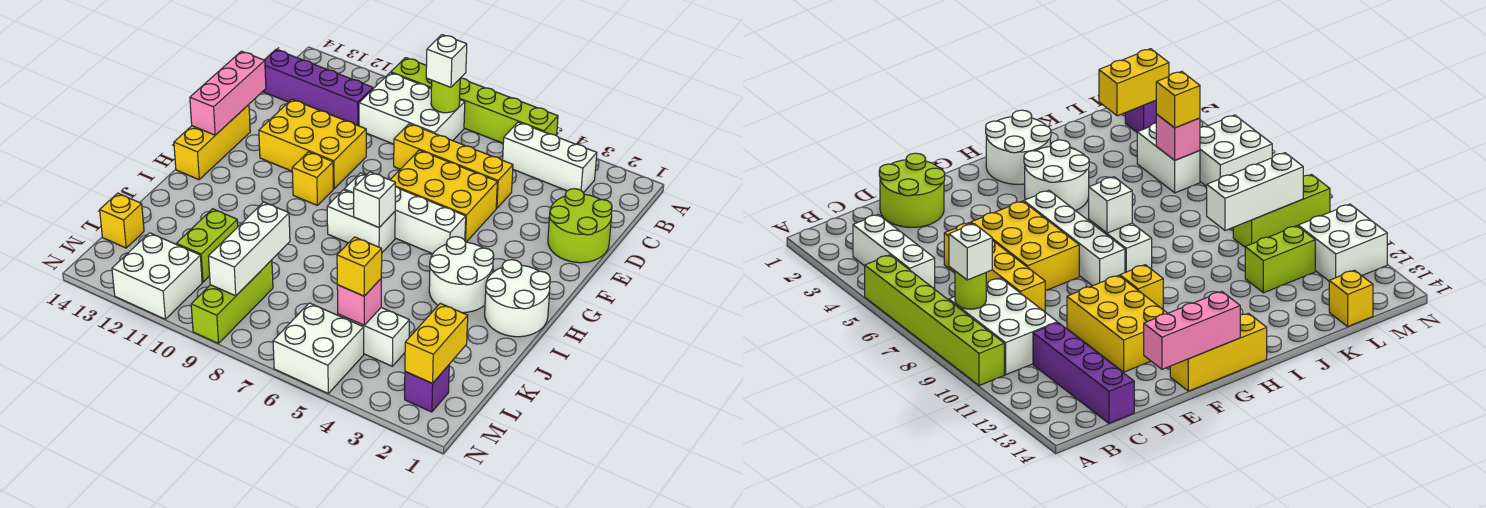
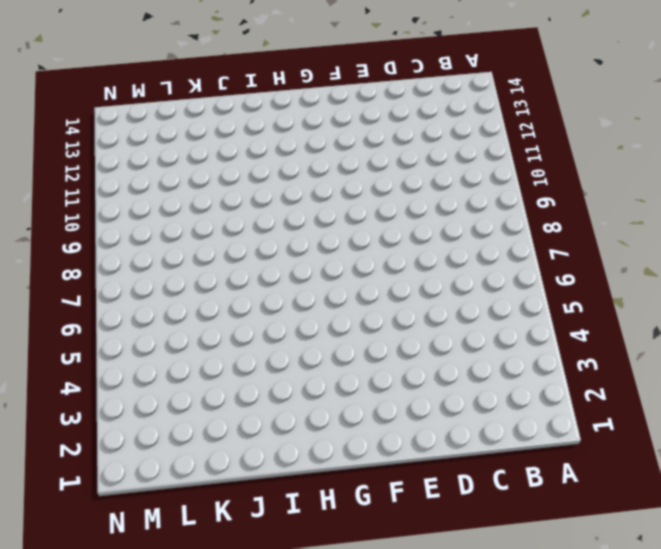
none -> lime brick A5:A10 level 1
none -> white brick B3:B5 level 1
none -> white brick B8:C10 level 1

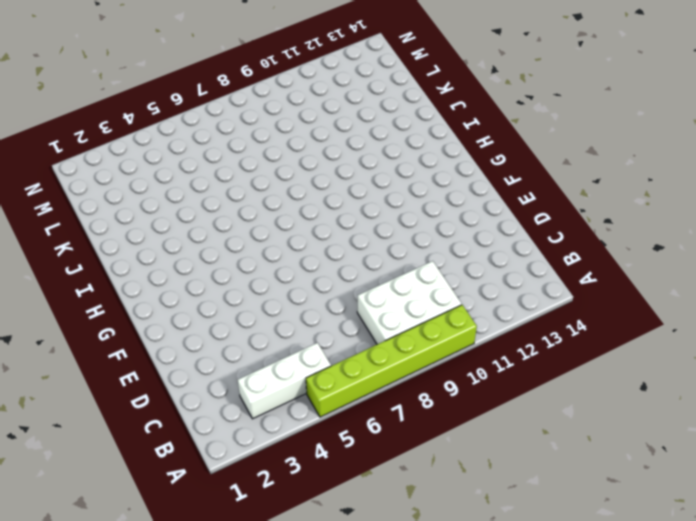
none -> purple brick C11:C14 level 1
none -> lime round brick D1:E2 level 1
none -> yellow brick D5:D8 level 1

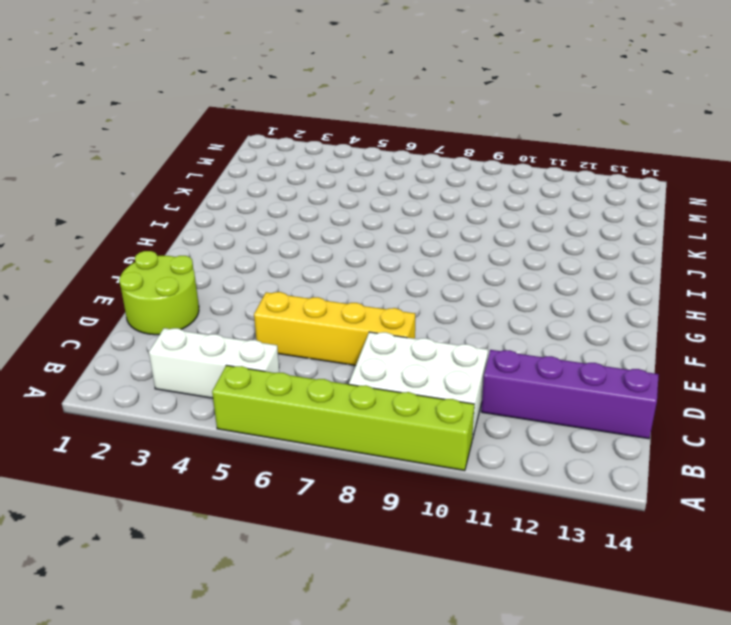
none -> yellow brick E5:F7 level 1
none -> yellow brick E10:F12 level 1
none -> yellow brick F14:H14 level 1

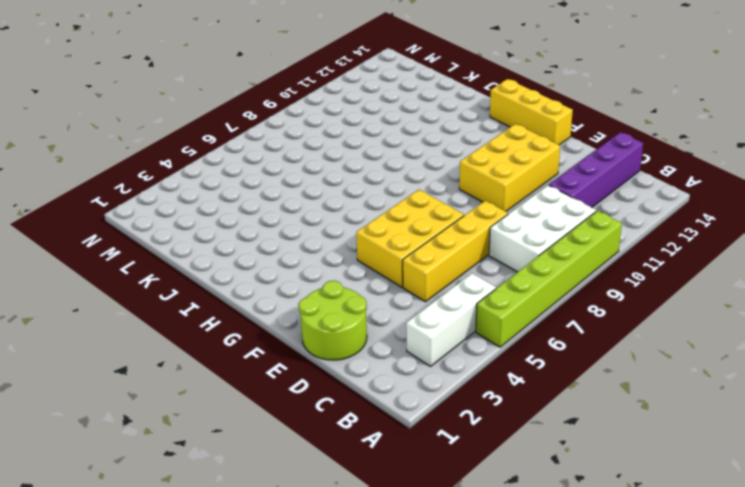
none -> white brick G5:G8 level 1
none -> yellow brick G10 level 1
none -> white round brick H1:I2 level 1

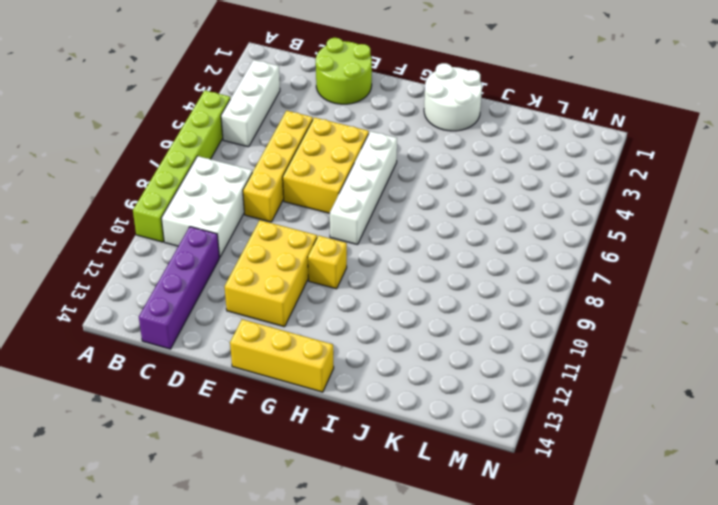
none -> white round brick H3:I4 level 1
none -> white brick H7:H8 level 1
none -> lime brick K11:L11 level 1

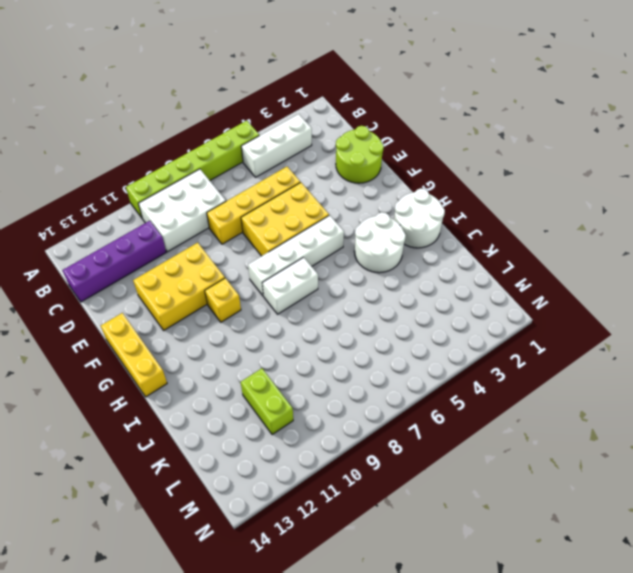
none -> white brick L4:L5 level 1
none -> lime brick L9:N9 level 1
none -> yellow brick L14 level 1

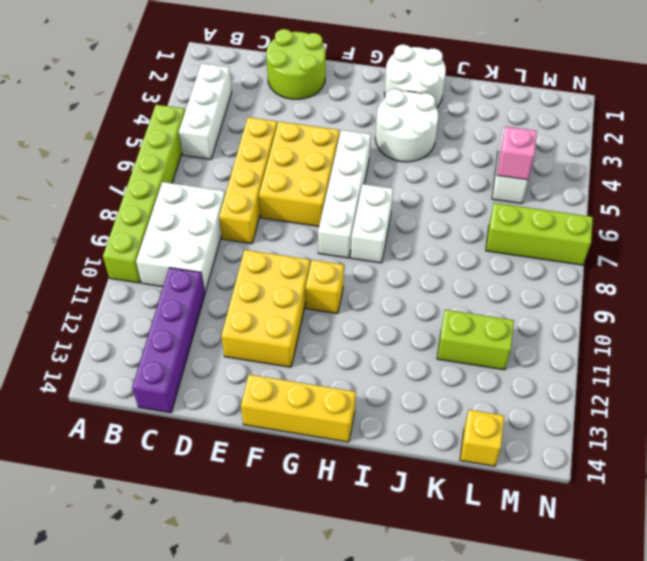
lime brick L7:N7 level 1 -> lime brick L9:N9 level 1
none -> purple brick M2 level 1
none -> white brick M5:N6 level 1
none -> white brick M11:N12 level 1

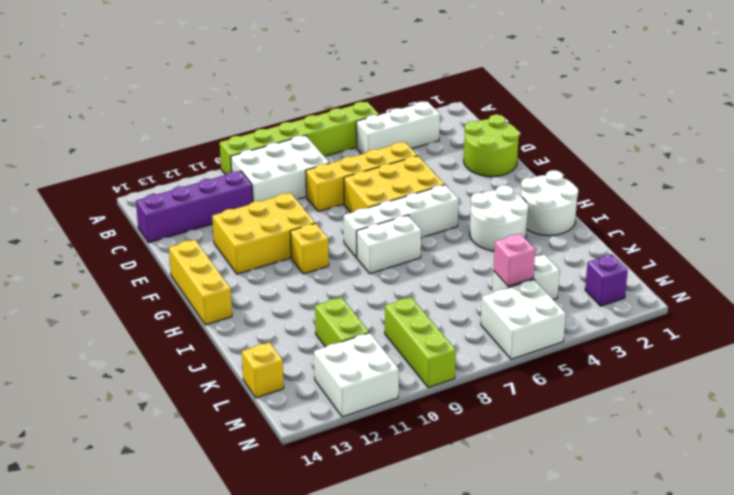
none -> lime round brick B8 level 2
none -> pink brick E14:G14 level 2
none -> white brick H7 level 2

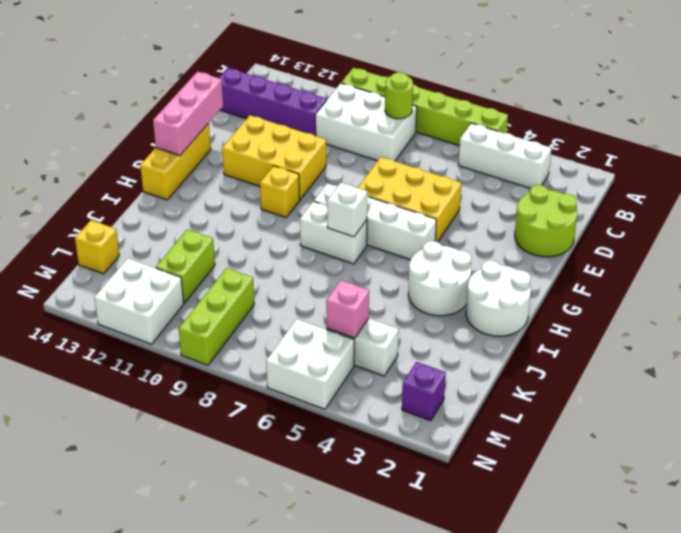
none -> yellow brick D5:D8 level 1
none -> white brick K9:M9 level 2
none -> yellow brick L2:M2 level 2

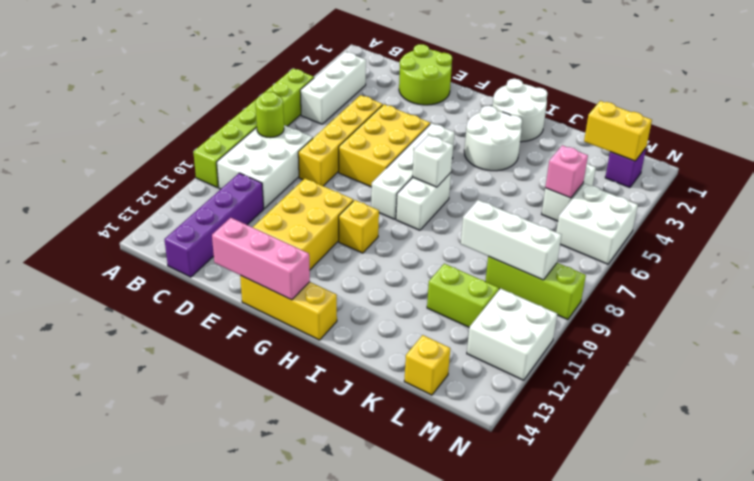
none -> white brick B8 level 3
none -> yellow brick L5 level 3

